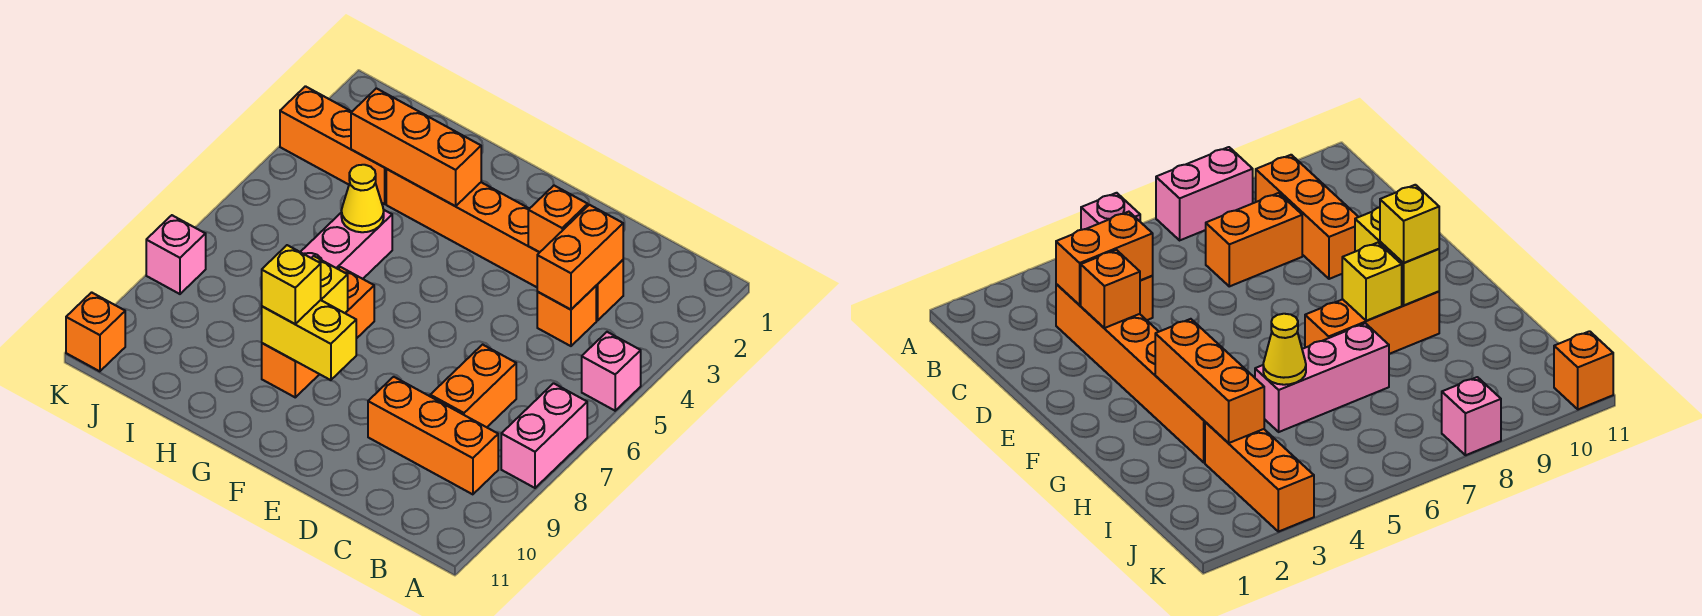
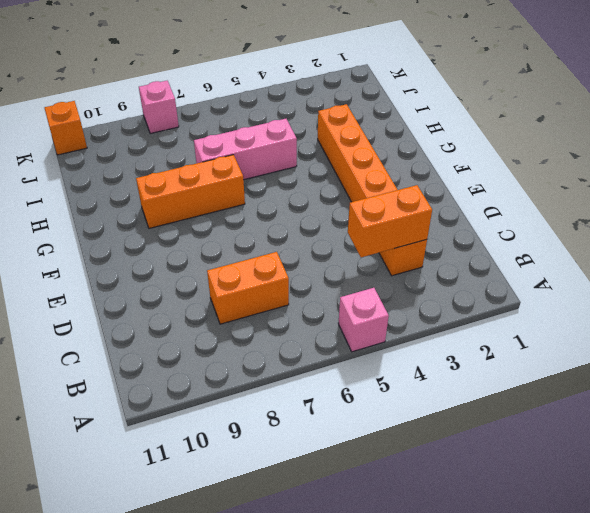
none -> pink brick A7:A8 level 1
none -> orange brick B9:D9 level 1
none -> orange brick C4 level 1

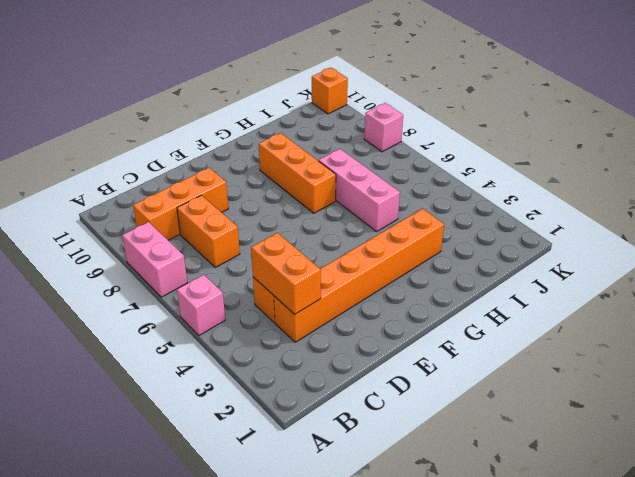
none -> orange brick I3:K3 level 1
none -> orange brick D3 level 2
none -> yellow brick F9:G9 level 2

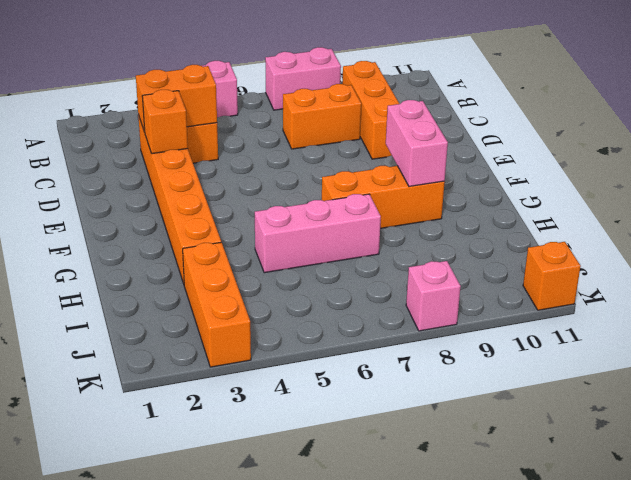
pink brick F9:G9 level 2 -> yellow brick F9:G9 level 2
none -> orange brick G3:I3 level 2
none -> yellow brick G8 level 2
none -> yellow cone H5 level 2

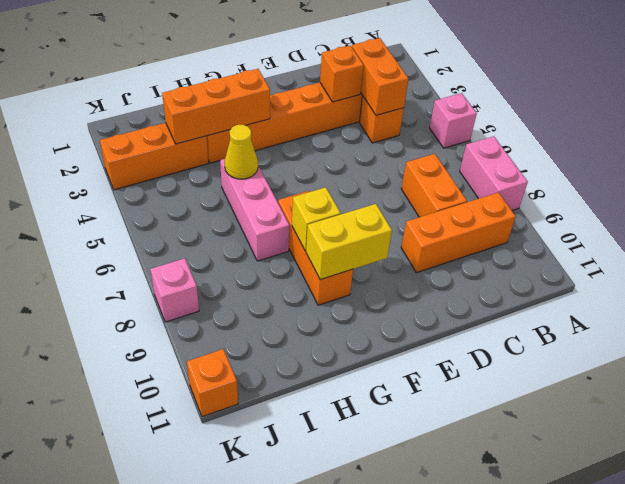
none -> yellow brick G9 level 3

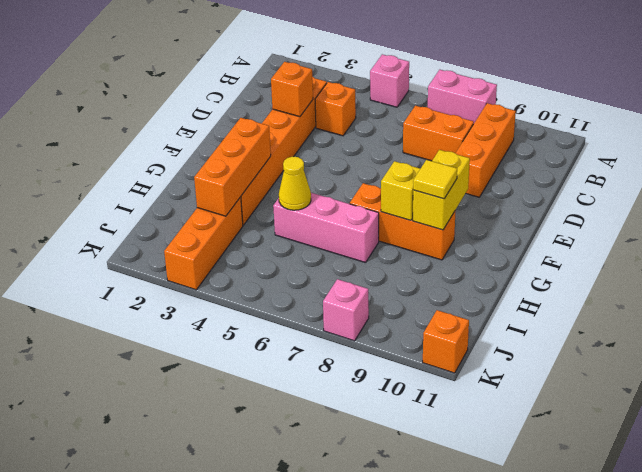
yellow tile G9 level 3 -> yellow brick G9 level 3
none -> orange brick C3:C4 level 2

